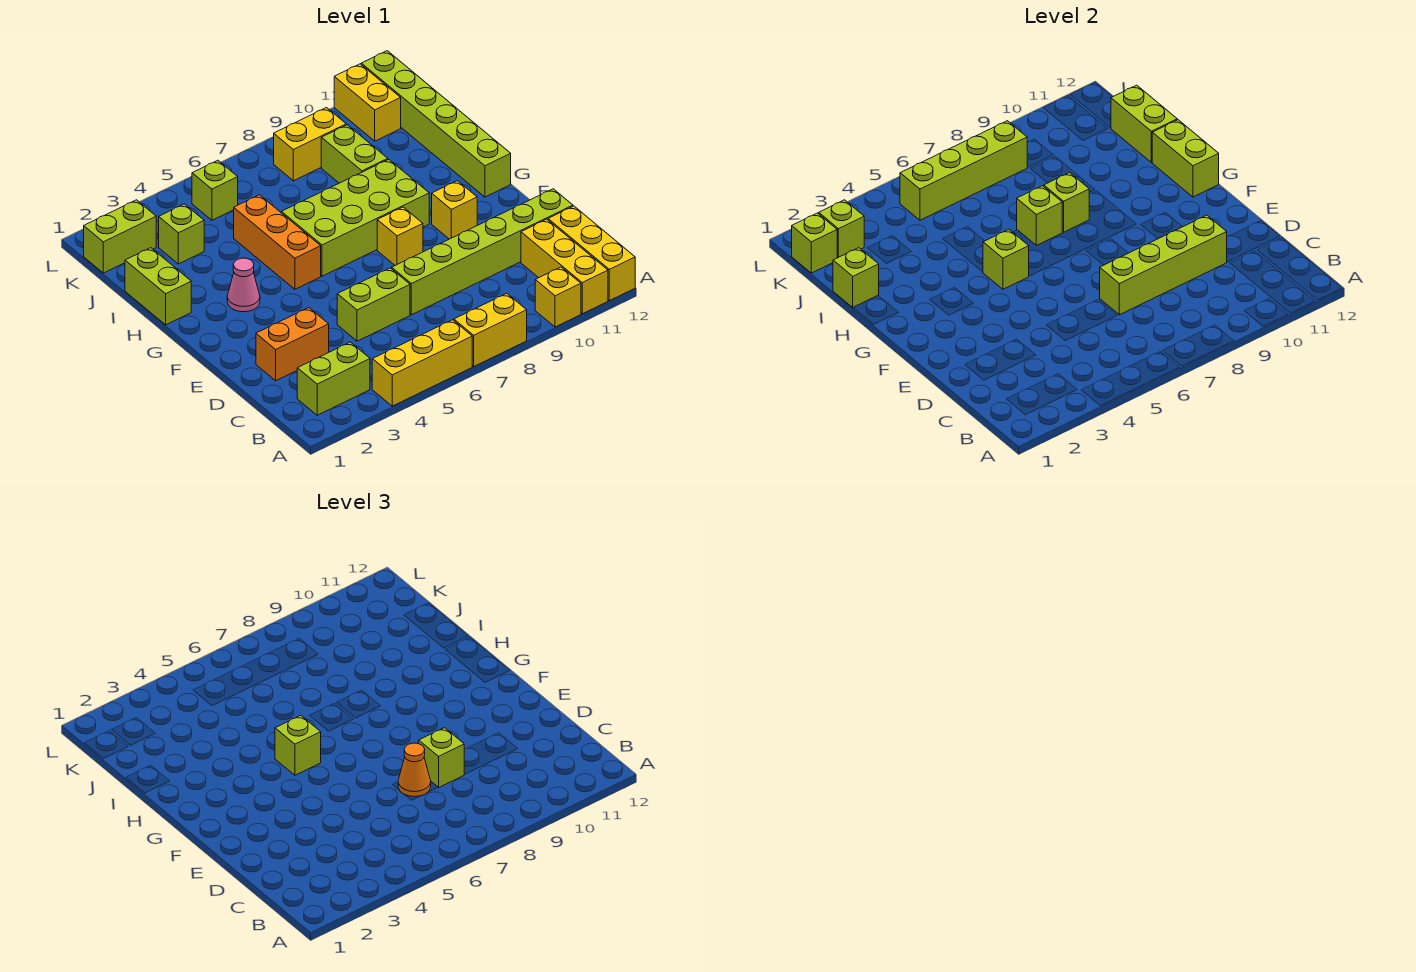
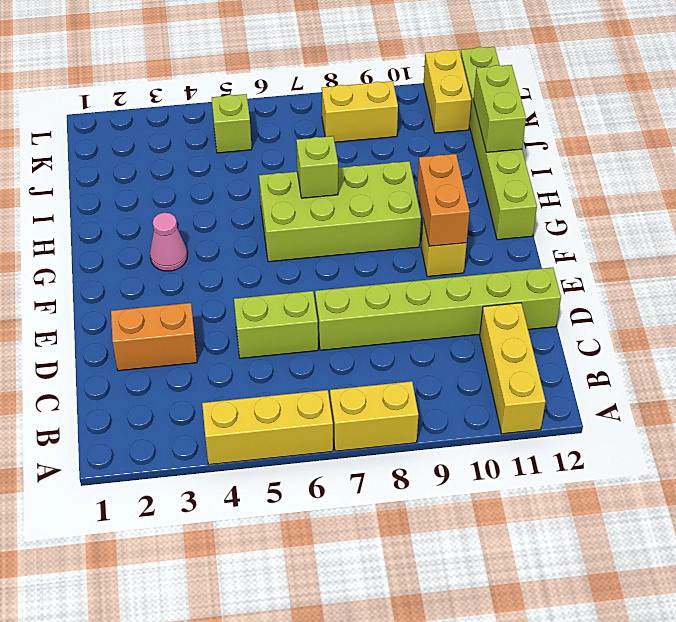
orange brick F10:G10 level 2 -> none
none -> yellow brick A10 level 1
none -> yellow brick A12:C12 level 1
none -> lime brick B2:B3 level 1
none -> yellow brick F8 level 1

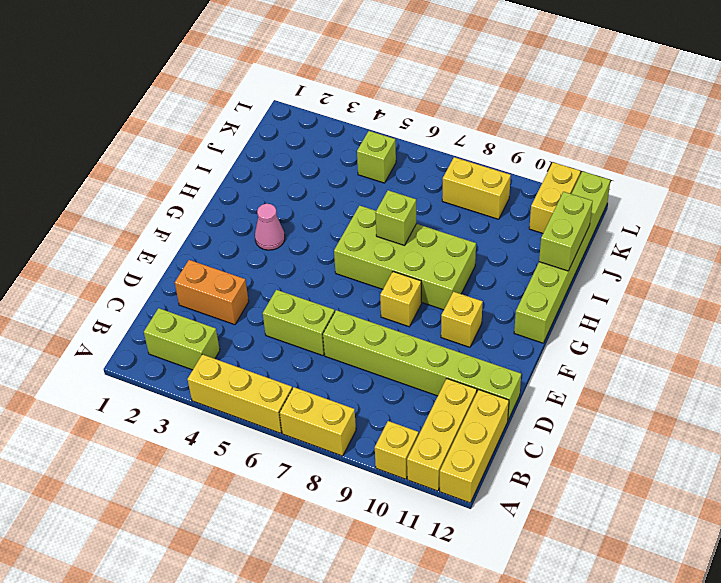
none -> orange brick G5:I5 level 1
none -> lime brick H1:I1 level 1
none -> lime brick I9:J9 level 1
none -> lime brick J3 level 1

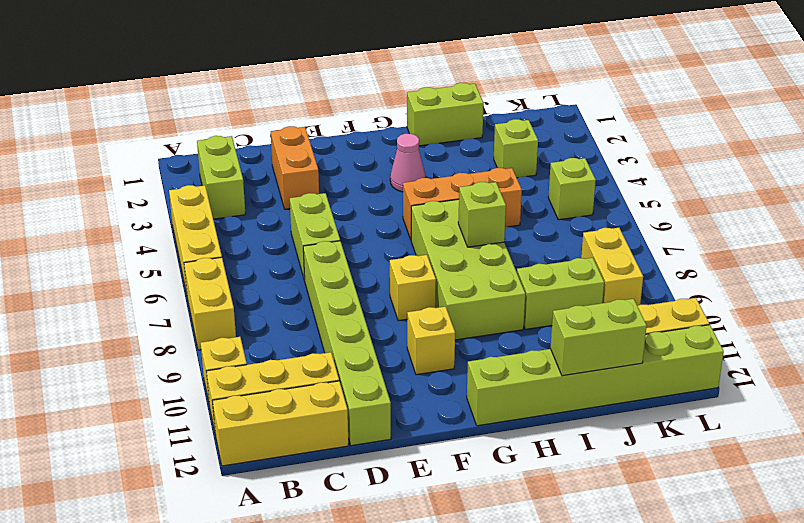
none -> lime brick K1:K2 level 1
none -> lime brick D7:D10 level 2
none -> lime brick G5 level 2
none -> lime brick G12:H12 level 2

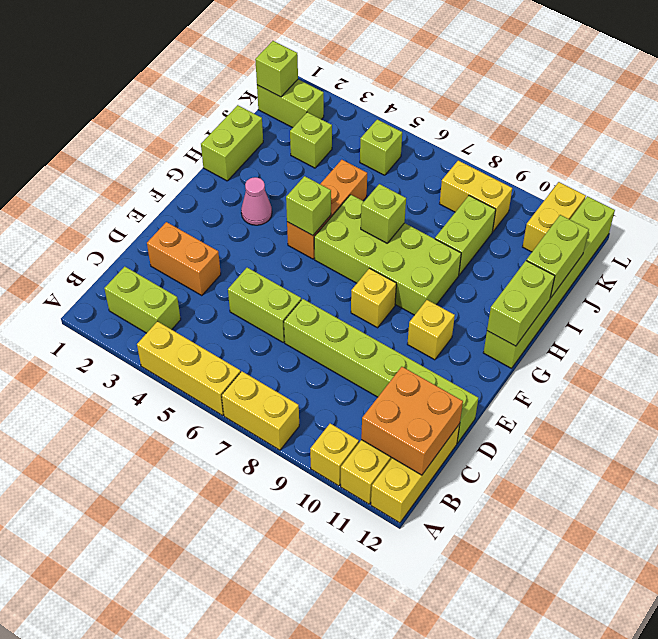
orange brick B11:C12 level 2 -> none
none -> lime brick D7:D10 level 2
none -> lime brick H8 level 2
none -> lime brick I1 level 2
none -> lime brick K2 level 2

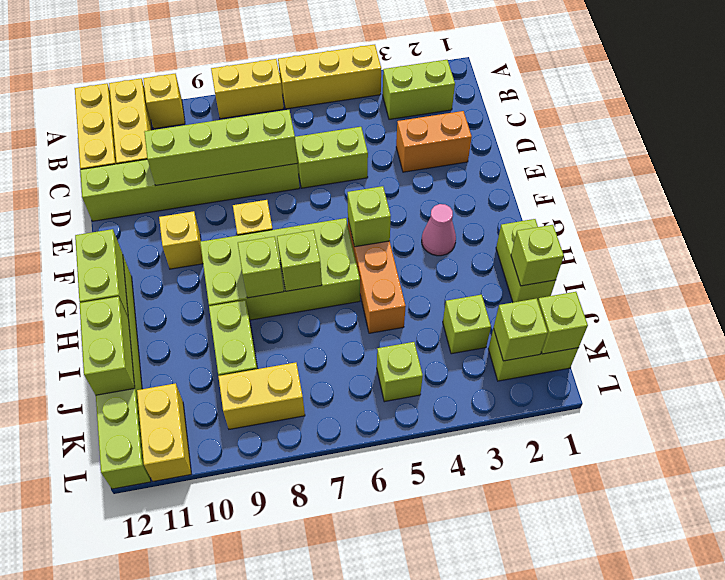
none -> lime brick K5:K8 level 2
none -> orange cone D7 level 3
none -> lime brick D8 level 3
none -> lime brick G5 level 3

